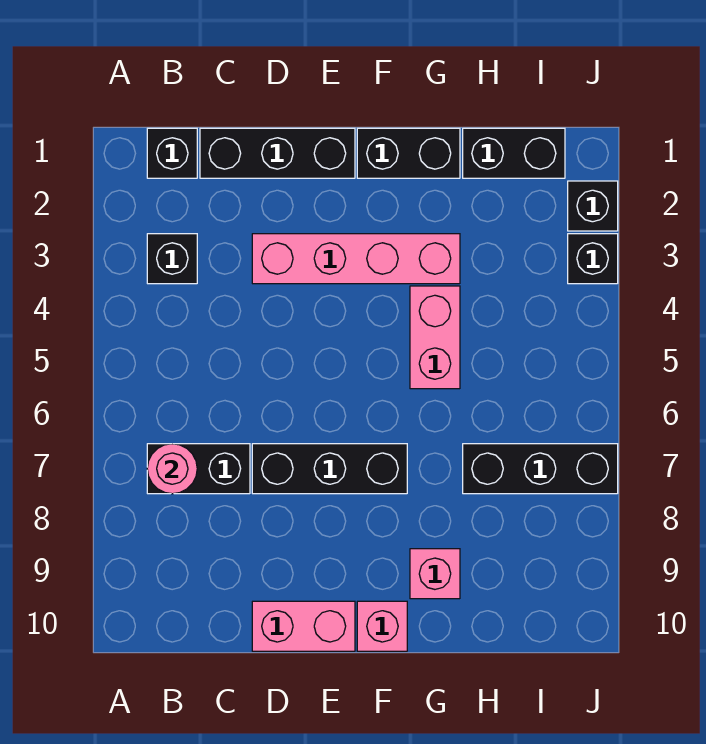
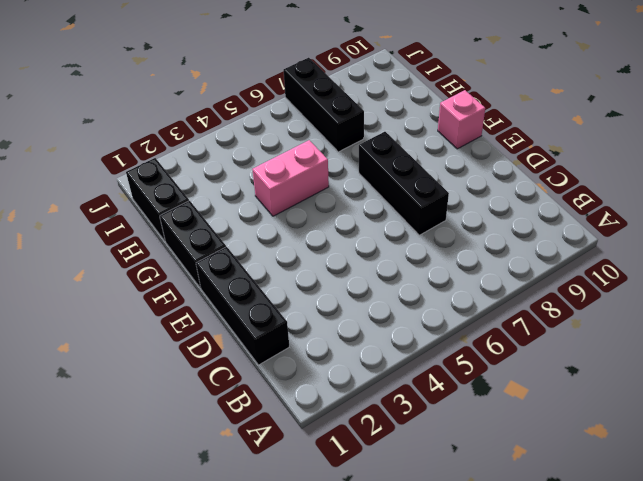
none -> black brick B1 level 1
none -> black brick B3 level 1
none -> black brick B7:C7 level 1

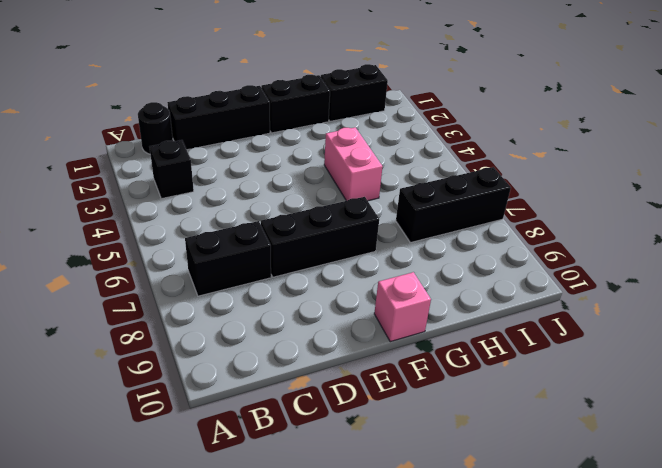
black round brick B1 level 1 -> black brick B1 level 1
none -> pink brick D3:G3 level 1
none -> pink brick D10:E10 level 1
none -> pink brick G9 level 1

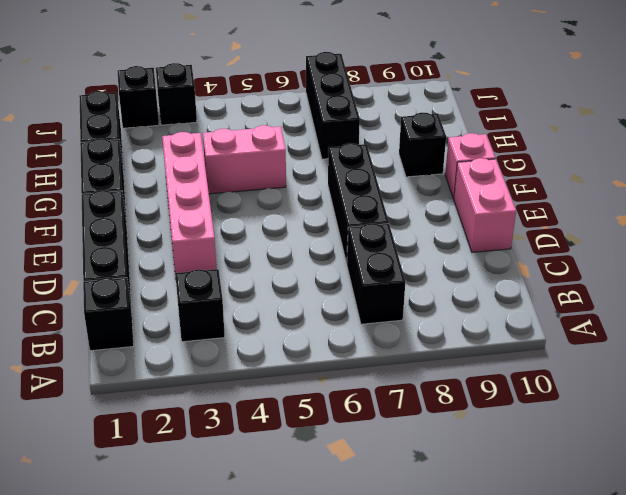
black brick G9 level 1 -> pink brick G9 level 1
none -> pink round brick B7 level 2

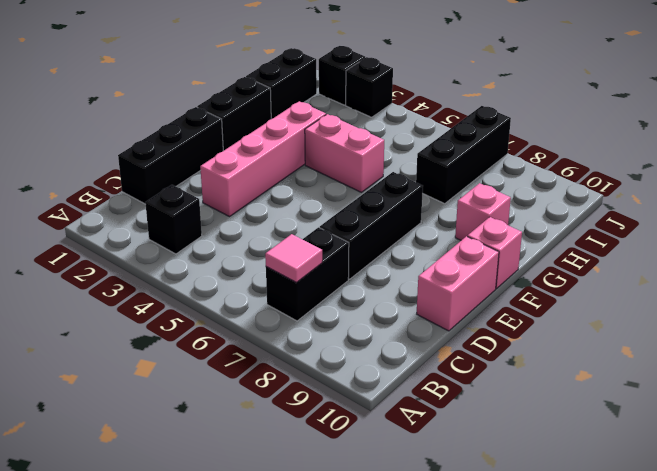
pink tile B7 level 2 -> pink round brick B7 level 2
none -> black brick B1 level 1

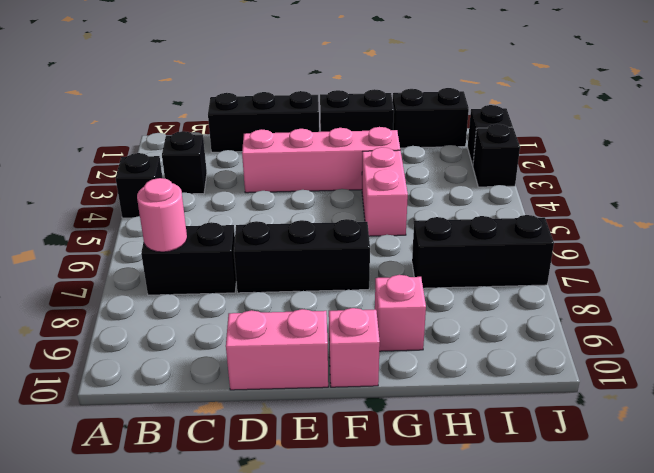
black brick A4 level 1 -> black brick B1 level 1

